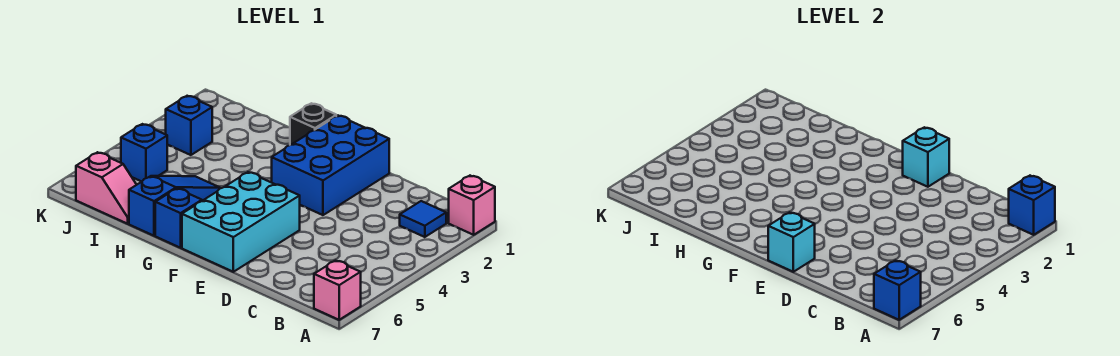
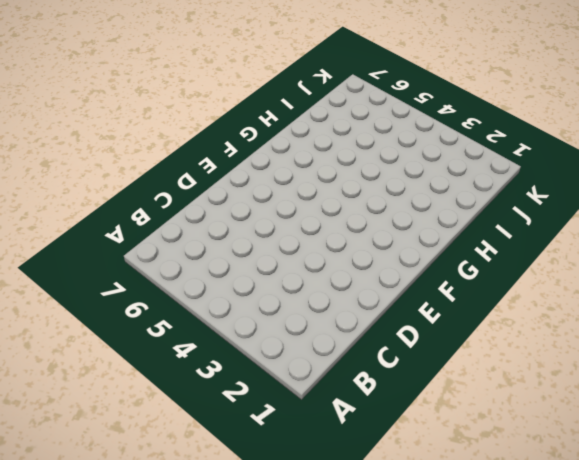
none -> pink brick A1 level 1
none -> pink brick A7 level 1
none -> blue tile B2 level 1

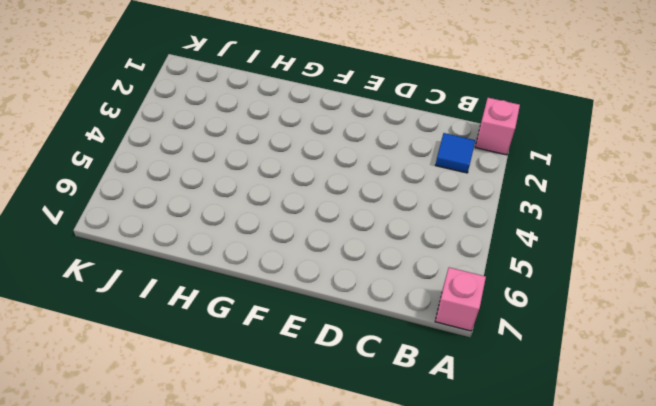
none -> blue brick E1:F3 level 1
none -> cyan brick E5:F7 level 1
none -> black brick G1 level 1

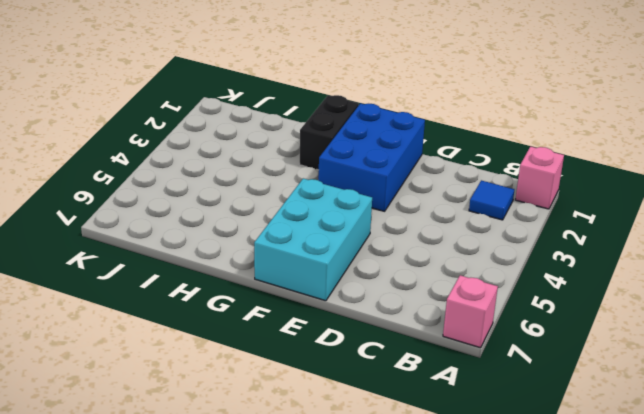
black brick G1:G2 level 1 -> black brick G1 level 1
none -> blue brick G7 level 1
none -> blue slope H5:H7 level 1 top 7
none -> pink slope I7:J7 level 1 top J

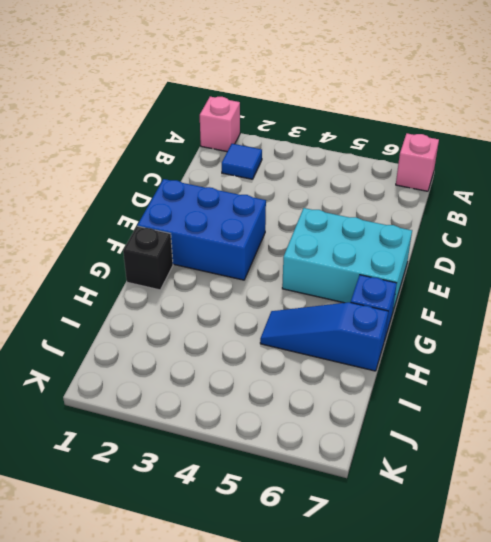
none -> pink slope I7:J7 level 1 top J
none -> blue brick J3 level 1
none -> blue brick J5 level 1

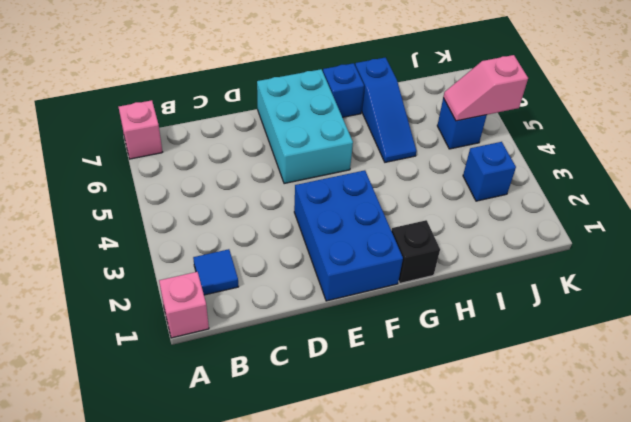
pink slope J5:K5 level 2 top K -> pink slope I7:J7 level 1 top J
none -> blue brick A1 level 2
none -> blue brick A7 level 2
none -> cyan brick E1 level 2

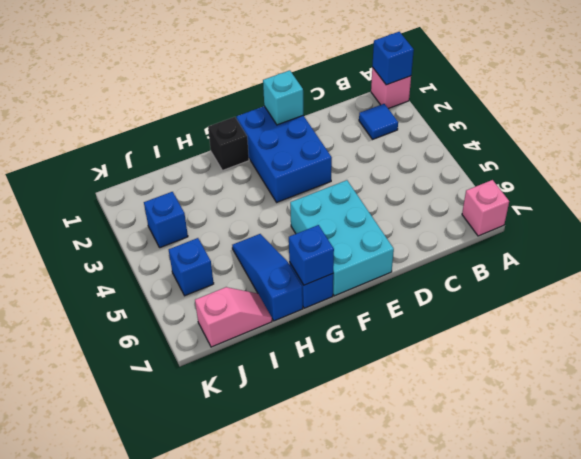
blue brick G7 level 2 -> blue brick A7 level 2
none -> cyan brick E7 level 2

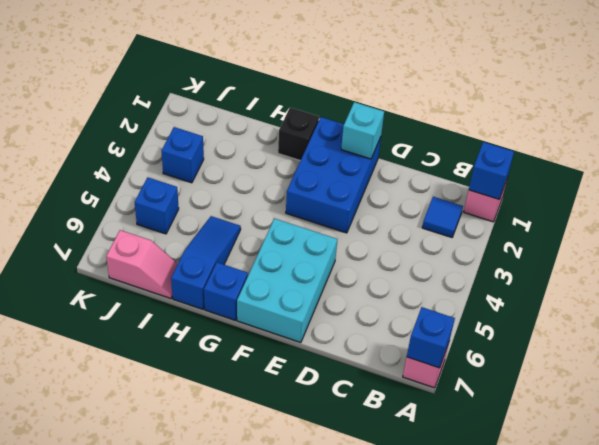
none -> cyan brick E7 level 2

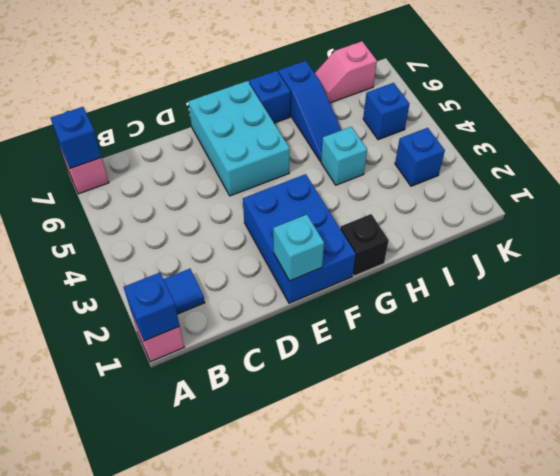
cyan brick H4 level 1 -> cyan brick E7 level 2

